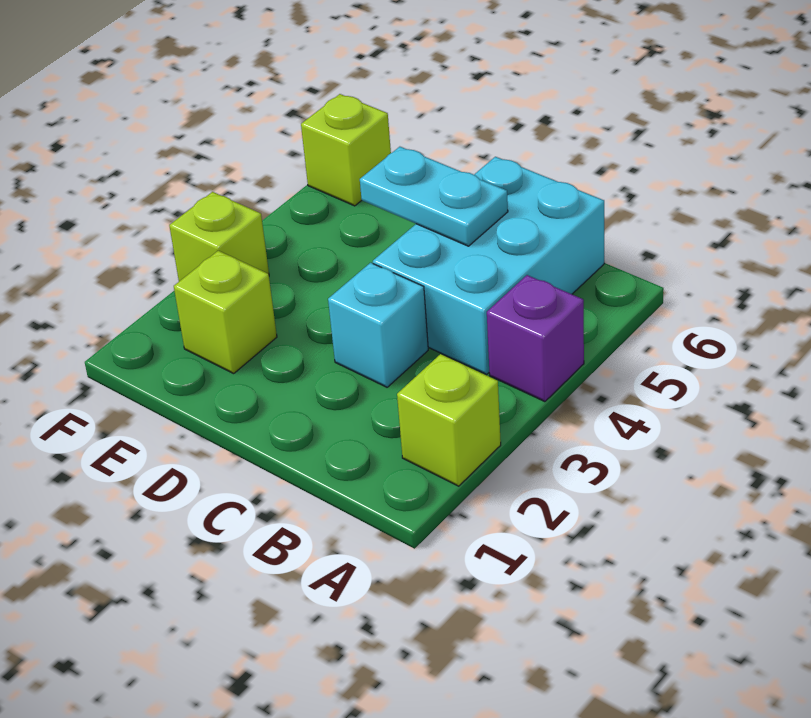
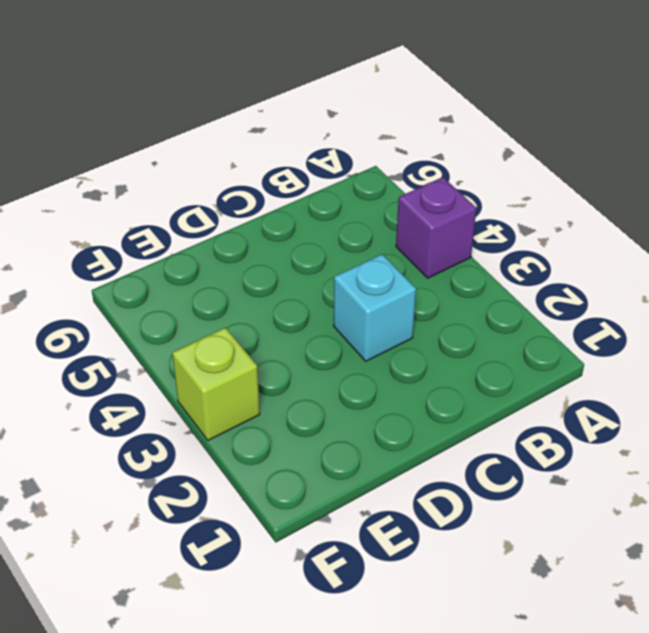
none -> lime brick A2 level 1
none -> cyan brick B4:C6 level 1

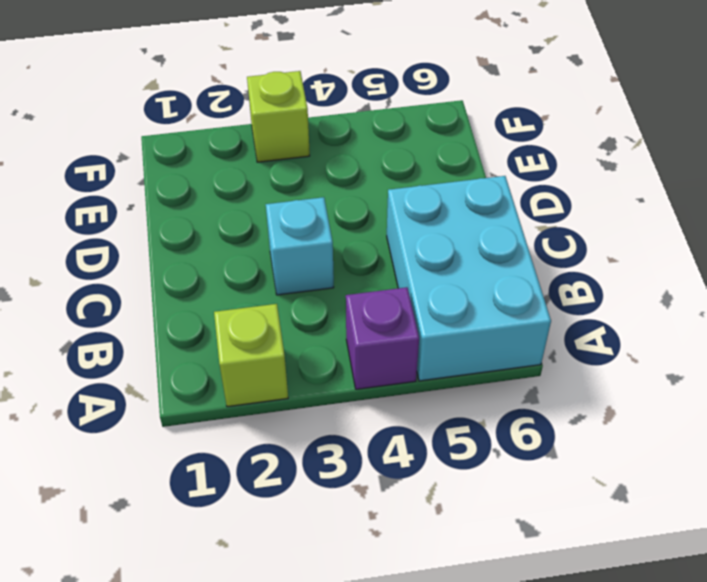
cyan brick A5:C6 level 1 -> cyan brick B4:C6 level 1
none -> lime brick E2 level 1
none -> lime brick F6 level 1

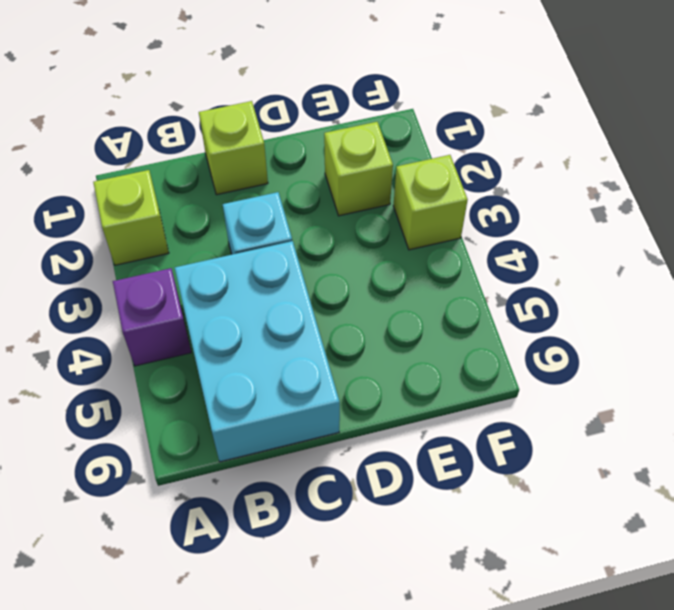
lime brick C1 level 1 -> lime brick F6 level 1
none -> cyan plate C5:D5 level 2

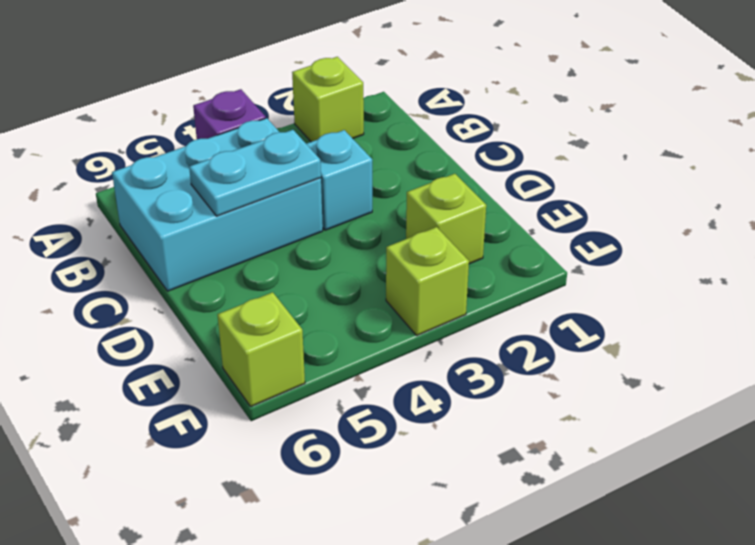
cyan plate C4:C5 level 2 -> cyan plate C5:D5 level 2

